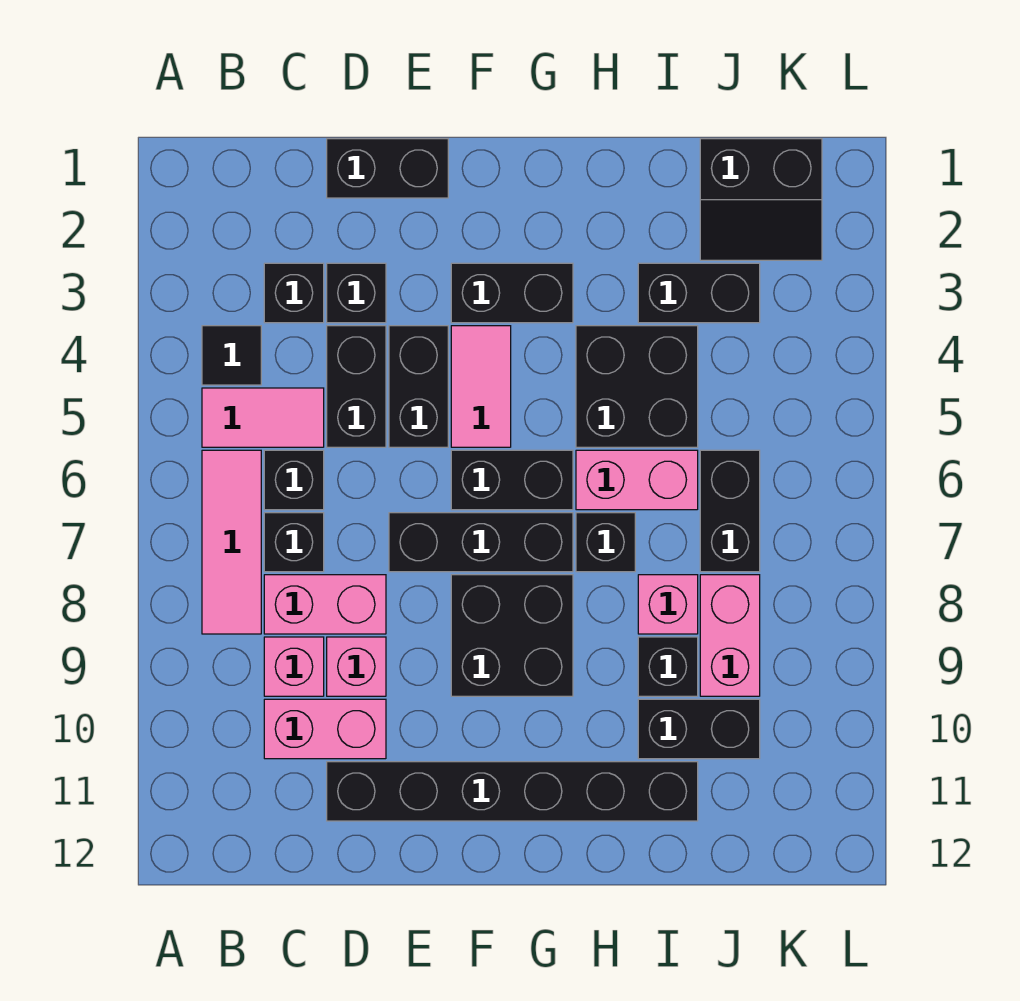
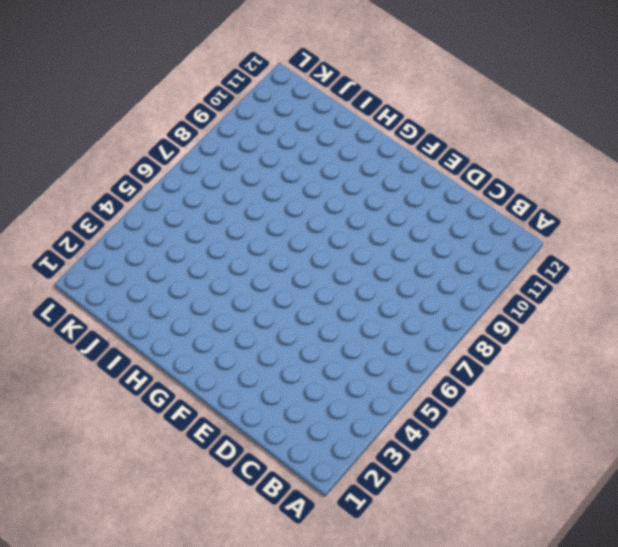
none -> black tile B4 level 1
none -> pink tile B5:C5 level 1
none -> pink tile B6:B8 level 1
none -> black brick C3 level 1

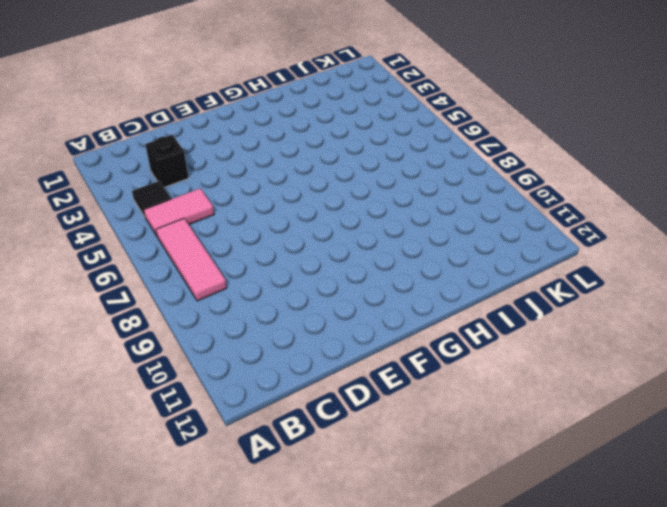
none -> black brick C6 level 1
none -> black brick C7 level 1
none -> pink brick C8:D8 level 1
none -> pink brick C9 level 1

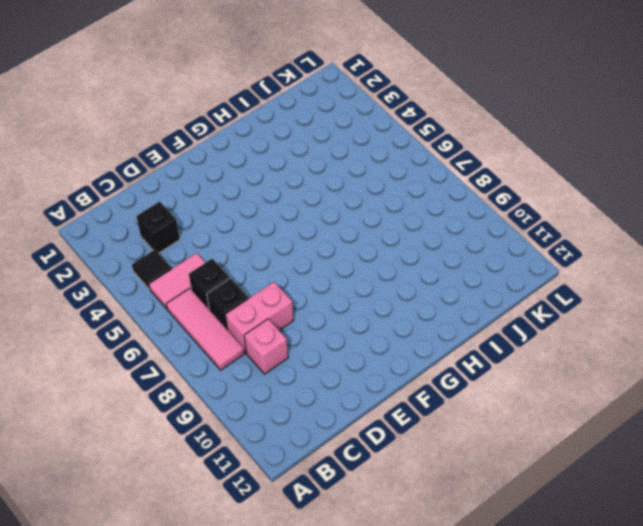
none -> pink brick C10:D10 level 1
none -> black brick D1:E1 level 1
none -> black brick D3 level 1
none -> black brick D4:D5 level 1

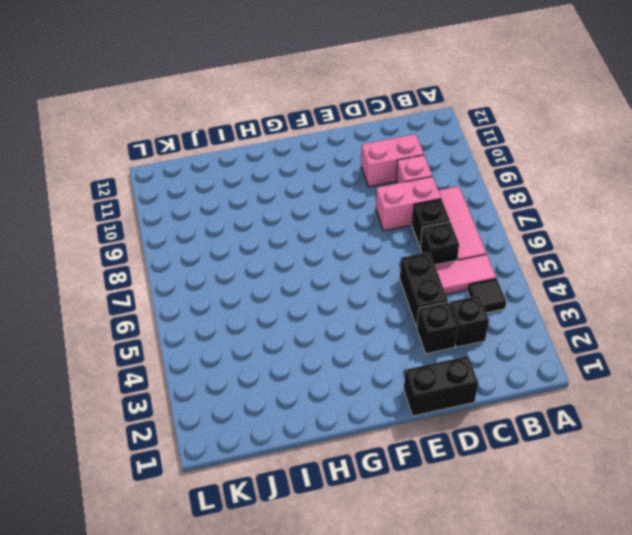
none -> pink brick D9 level 1
none -> black brick D11:I11 level 1
none -> black brick E4:E5 level 1
none -> black brick E7:G7 level 1

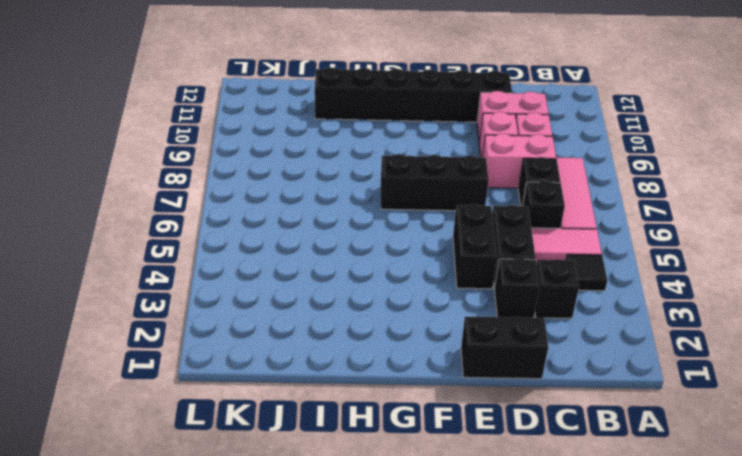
none -> black brick F3:G3 level 1
none -> pink tile F4:F5 level 1
none -> black brick F6:G6 level 1
none -> black brick F8:G9 level 1

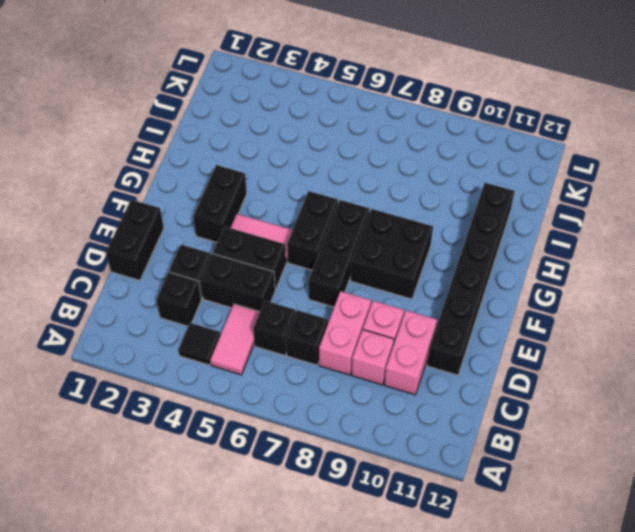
none -> pink tile B6:B8 level 1
none -> black brick H4:I5 level 1
none -> pink brick H6:I6 level 1
none -> black brick H7 level 1

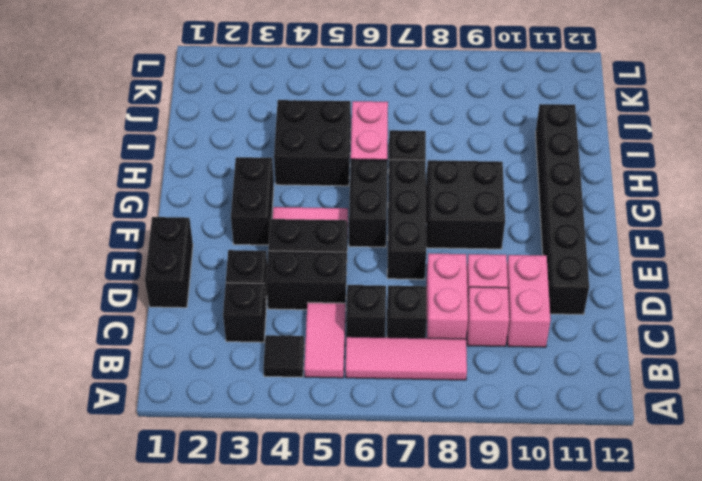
none -> black brick I3:J3 level 1
none -> pink brick I8 level 1
none -> black brick I9 level 1
none -> black brick I10:J10 level 1

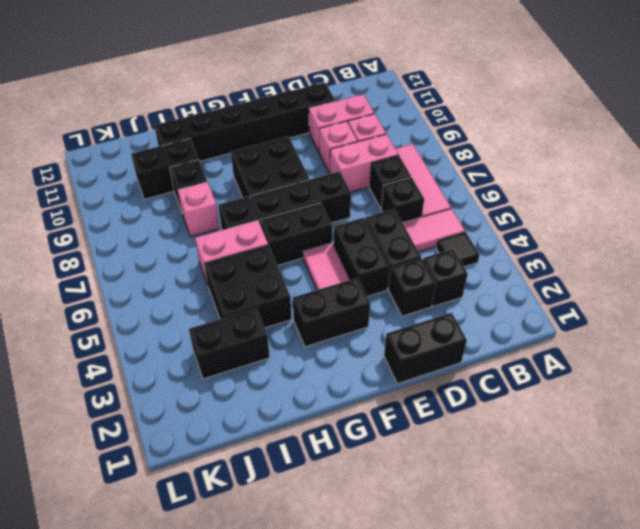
none -> black slope J1:K2 level 1 top 1
none -> black brick J6:J7 level 1
none -> pink brick J8:J9 level 1

